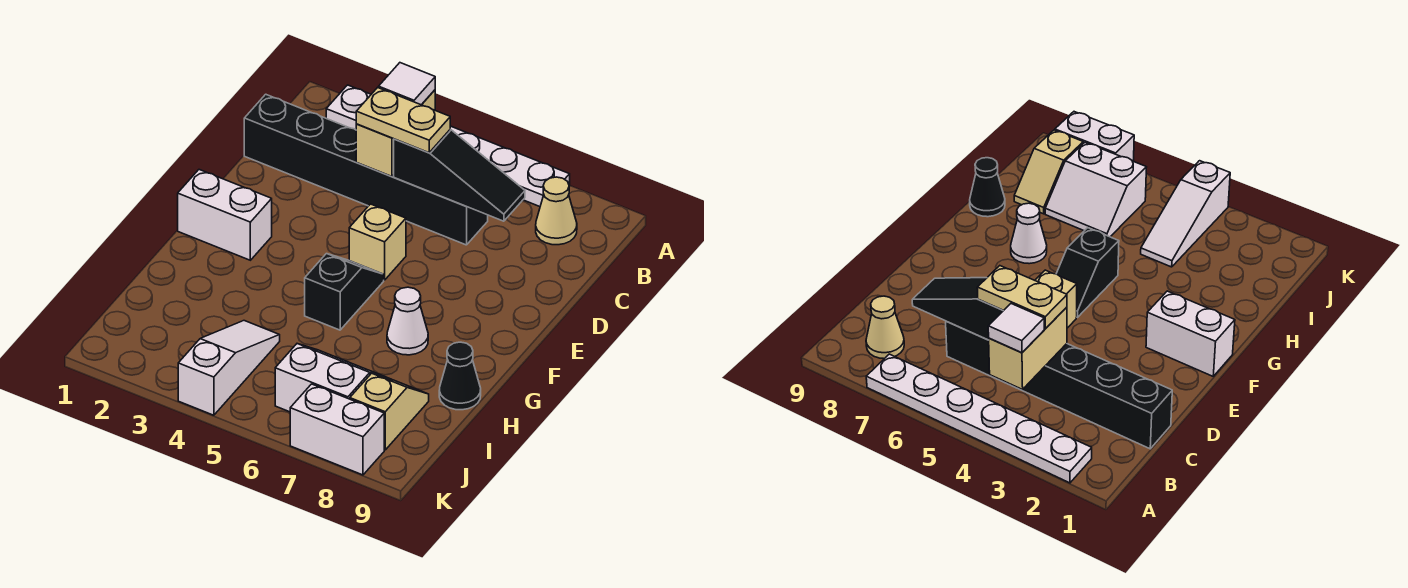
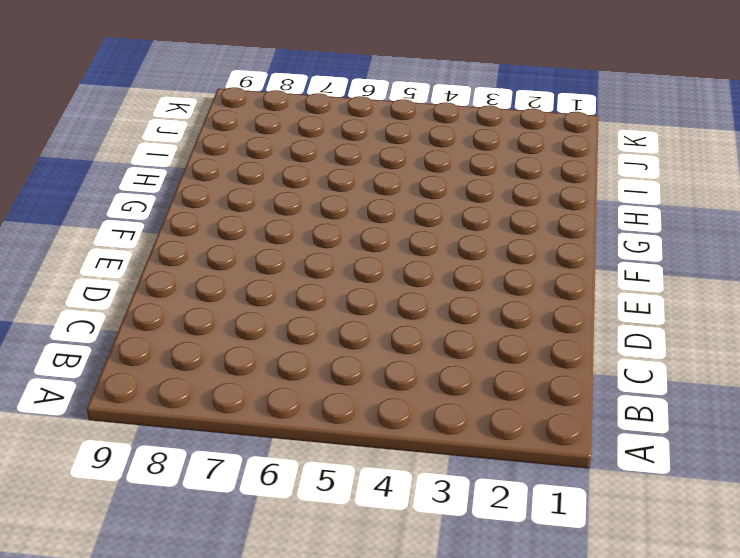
none -> white plate A2:A7 level 1
none -> tan cone B8 level 1
none -> black brick C1:C6 level 1

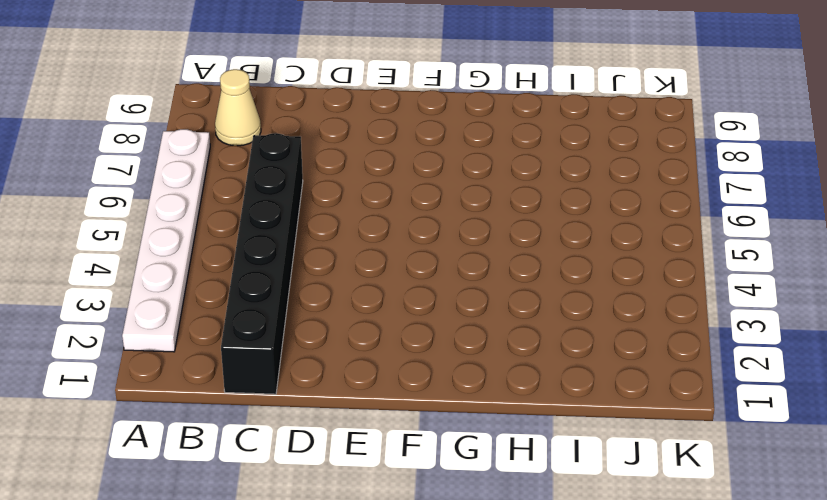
none -> tan brick E5 level 1
none -> white brick F1:F2 level 1
none -> black slope F5:G5 level 1 top G

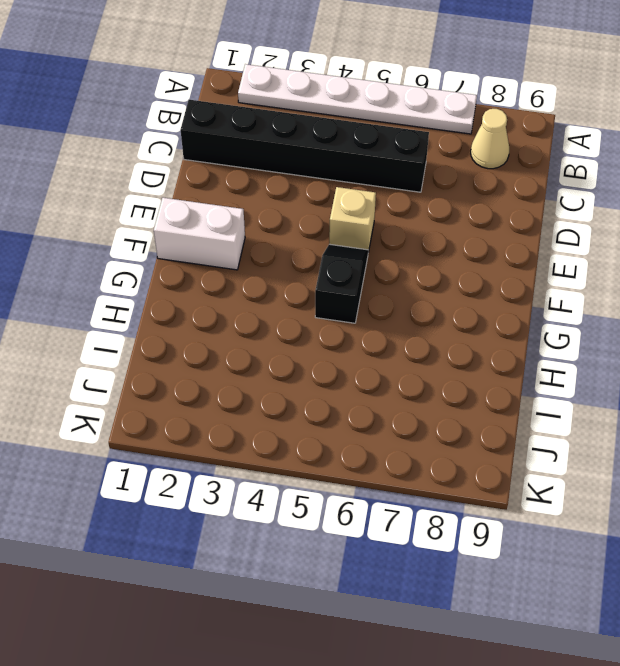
none -> white cone G7 level 1
none -> black cone H9 level 1
none -> white slope I4:K4 level 1 top K

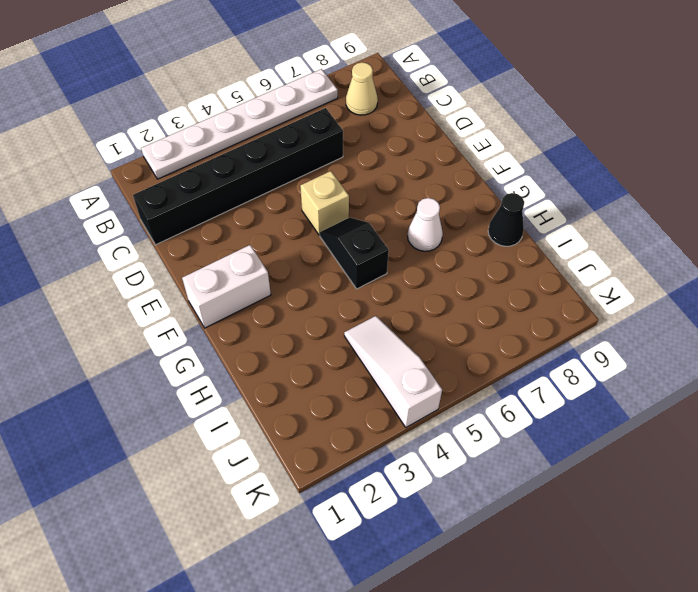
none -> white slope I6:J7 level 1 top J
none -> tan slope I8:J8 level 1 top J
none -> white brick K7:K8 level 1

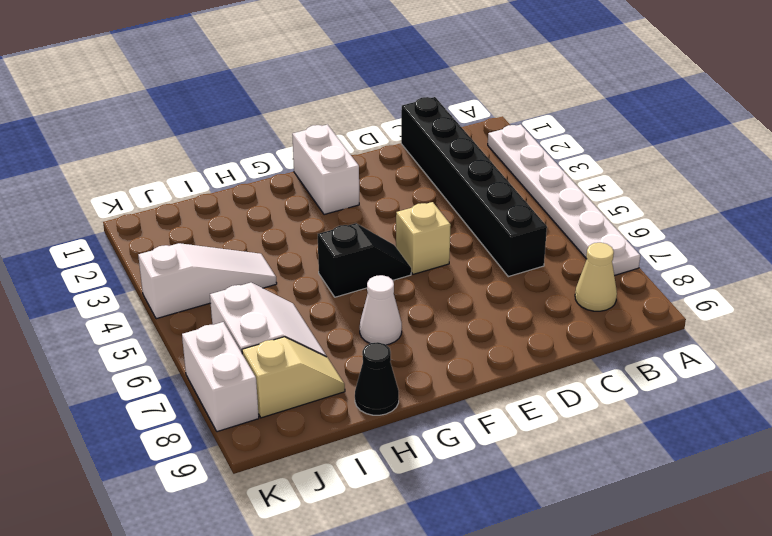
none -> tan brick B4:C4 level 2
none -> black slope C5:C7 level 2 top 5
none -> white tile B4 level 3

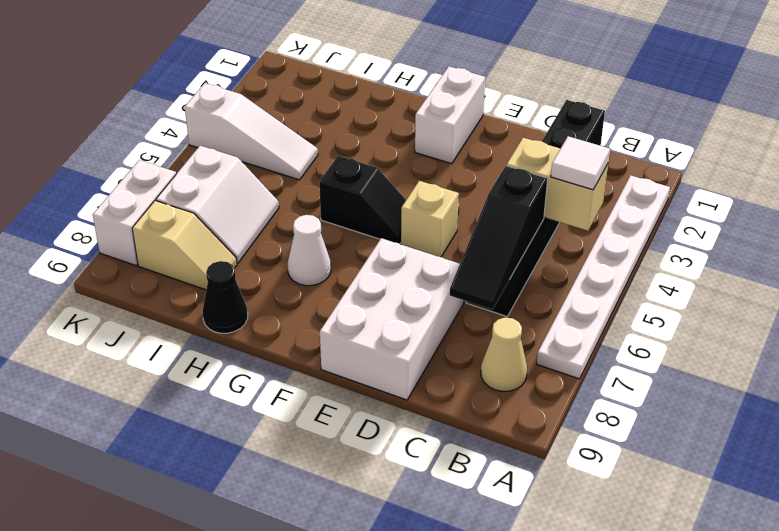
white brick D7:E9 level 1 -> none
none -> tan plate C4:C5 level 3

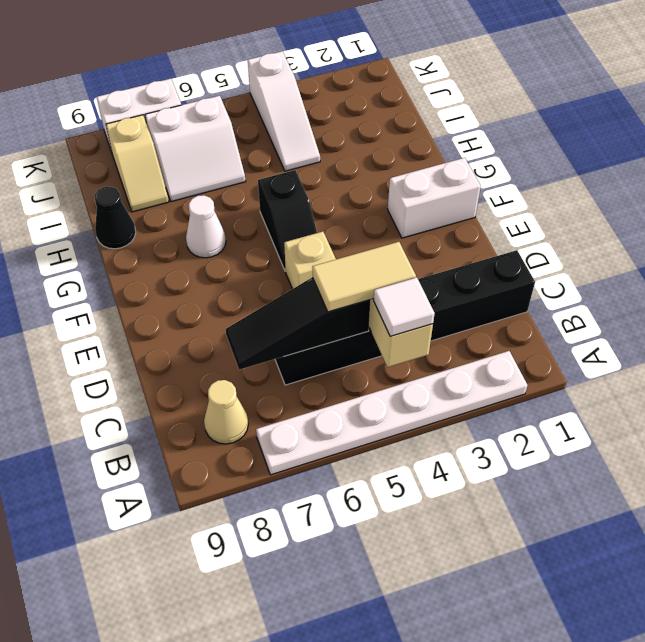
tan tile C4:C5 level 3 -> tan plate C4:C5 level 3

